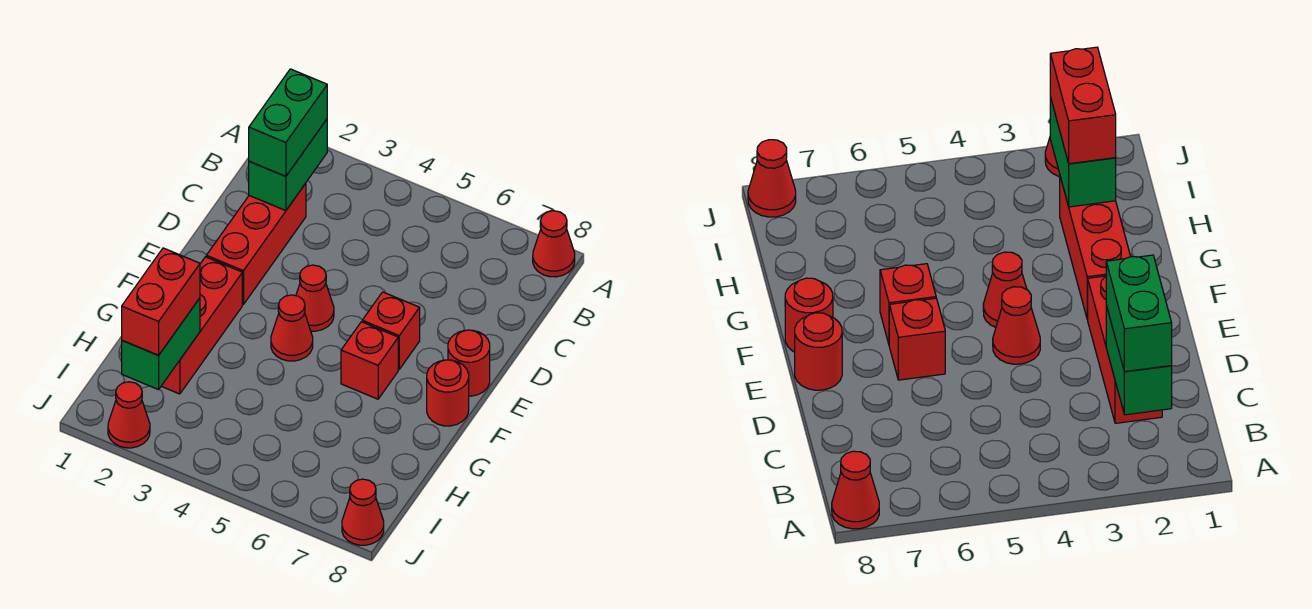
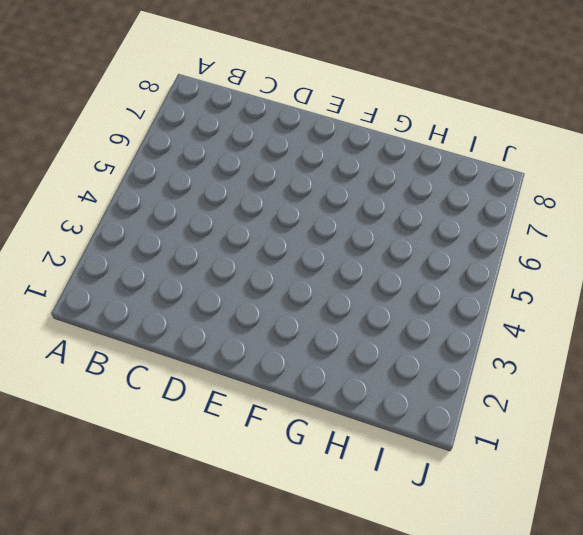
none -> red cone A8 level 1
none -> red brick C2:E2 level 1
none -> red cone E4 level 1

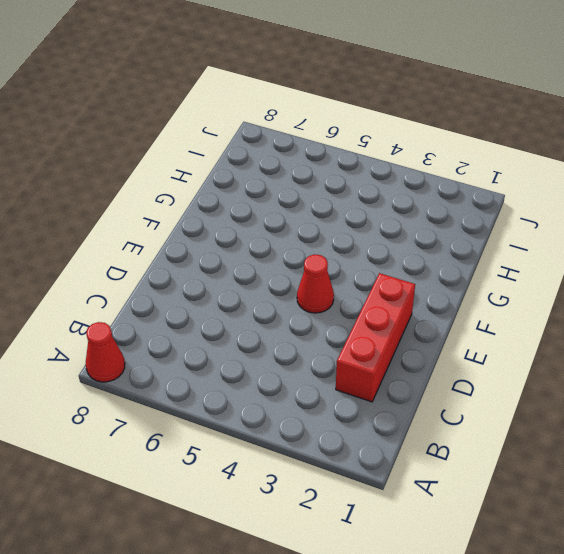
none -> red brick E6 level 1
none -> red round brick E8 level 1
none -> red brick F2:H2 level 1

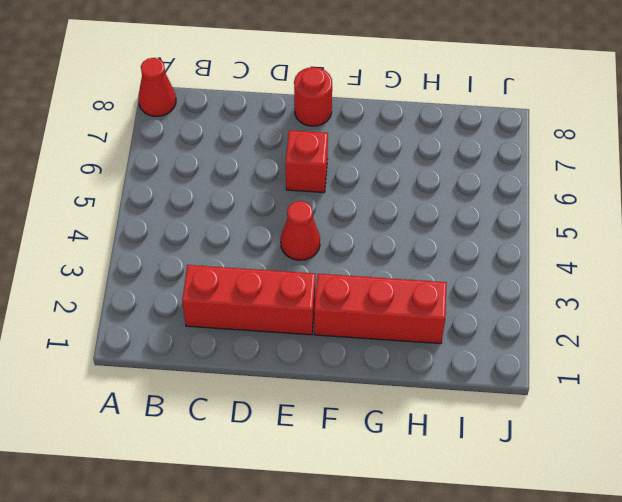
none -> red cone F4 level 1
none -> red brick F6 level 1
none -> red round brick F8 level 1

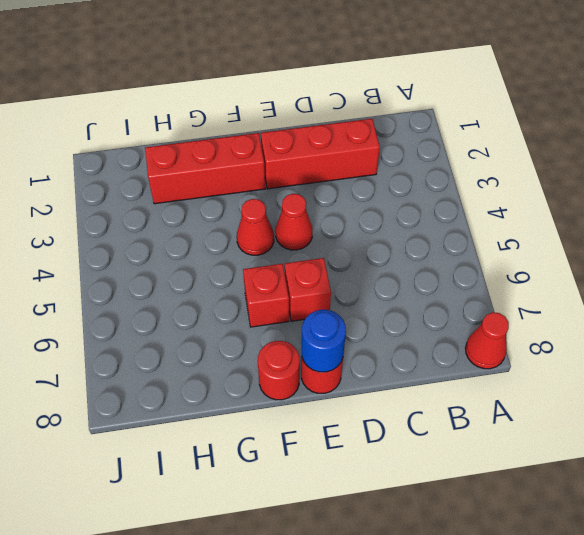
blue round brick E8 level 2 -> none
none -> red cone J2 level 1
none -> red cone J8 level 1
none -> green brick B2:C2 level 2

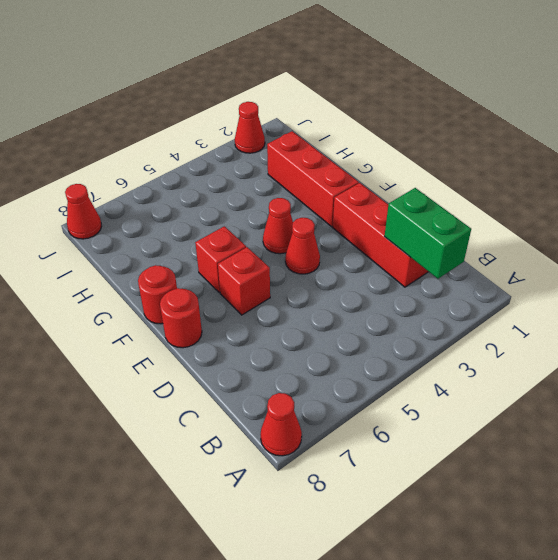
none -> green brick H2:I2 level 2
none -> green brick B2:C2 level 3
none -> red brick H2:I2 level 3

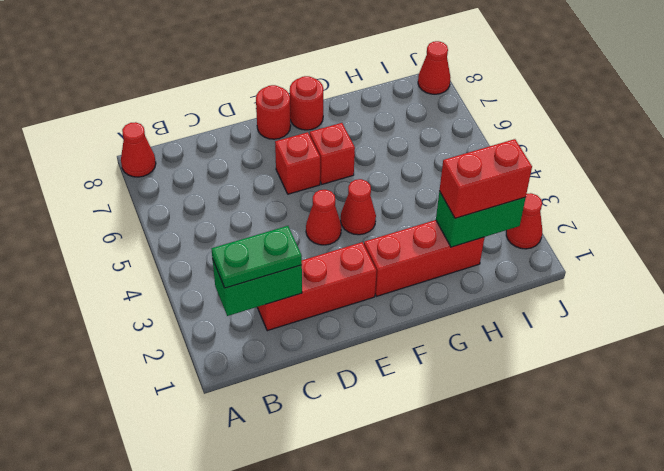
green plate B2:C2 level 3 -> green brick B2:C2 level 3

